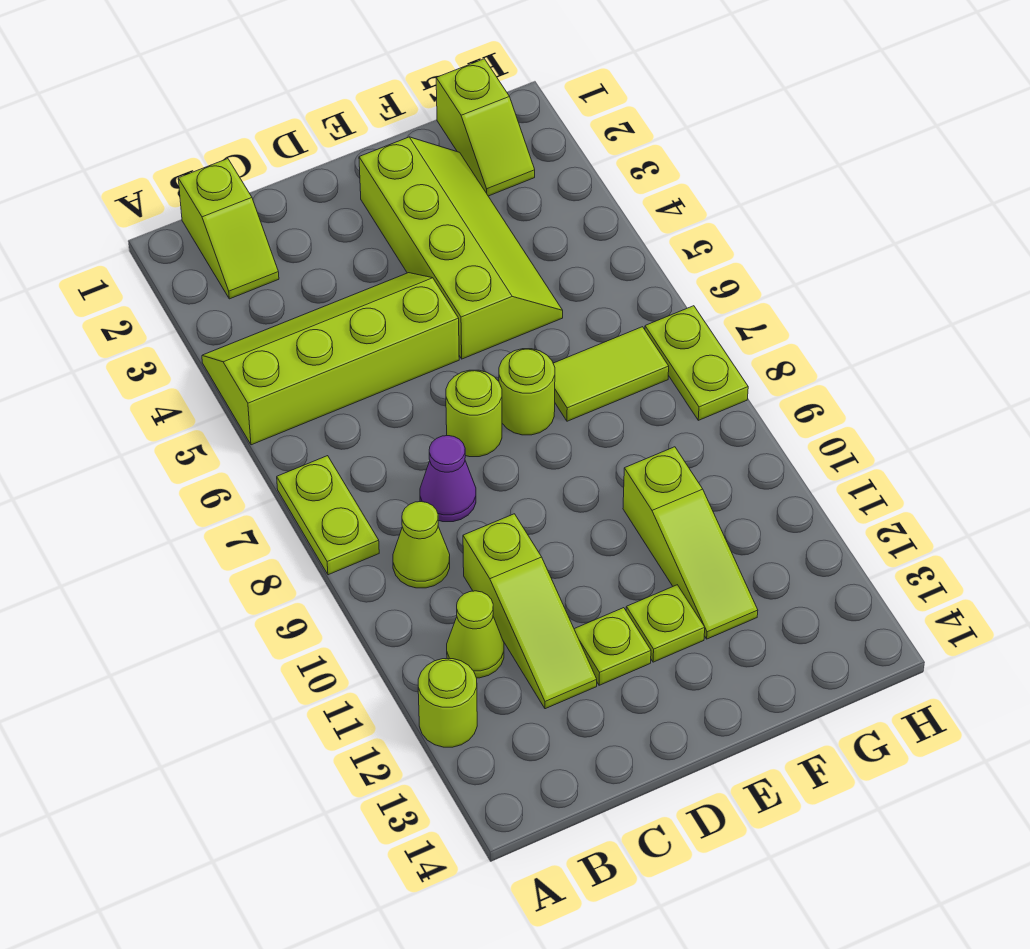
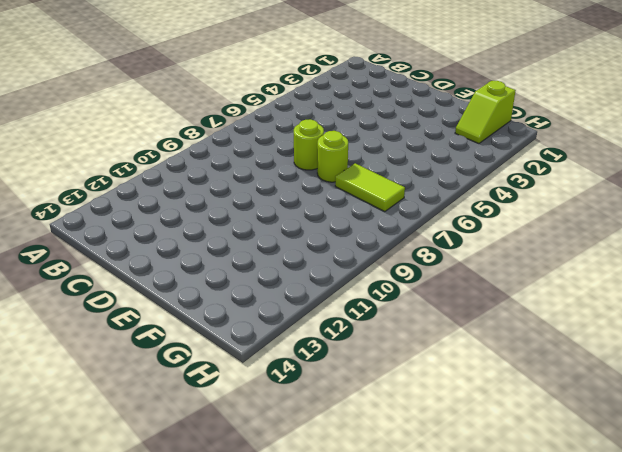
none -> lime slope A4:D5 level 1 top 5
none -> lime plate A7:A8 level 1
none -> lime round brick A12 level 1

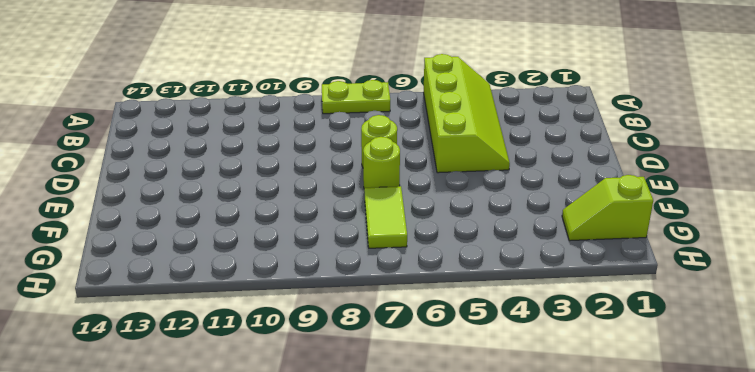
none -> lime round brick A12 level 1
none -> lime slope B1:B2 level 1 top 1
none -> lime cone B9 level 1

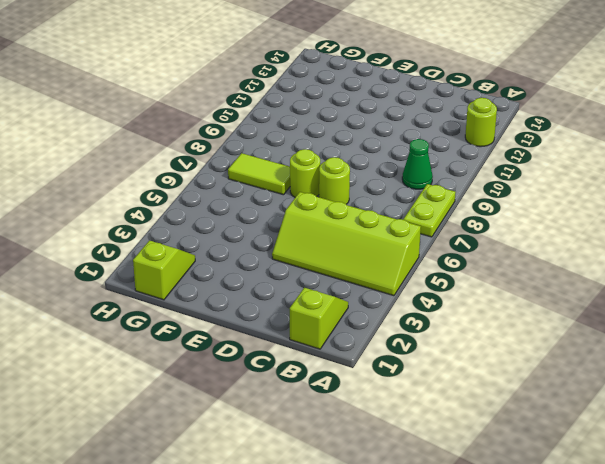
green cone B9 level 1 -> lime cone B9 level 1
none -> lime cone B11 level 1
none -> purple cone C8 level 1
none -> lime slope C10:C12 level 1 top 10

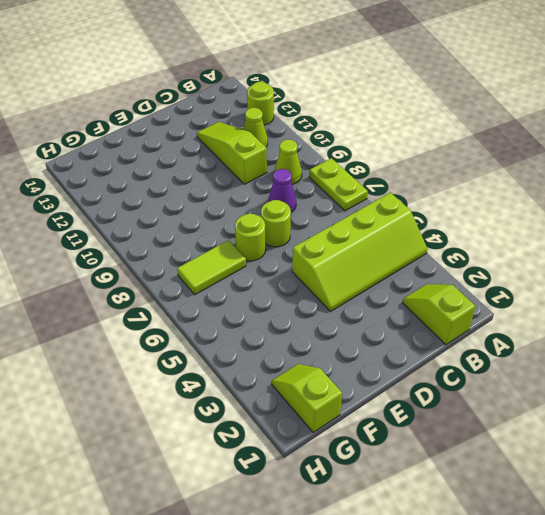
none -> lime plate D12 level 1
none -> lime slope E2:F5 level 1 top E
none -> lime plate E12 level 1

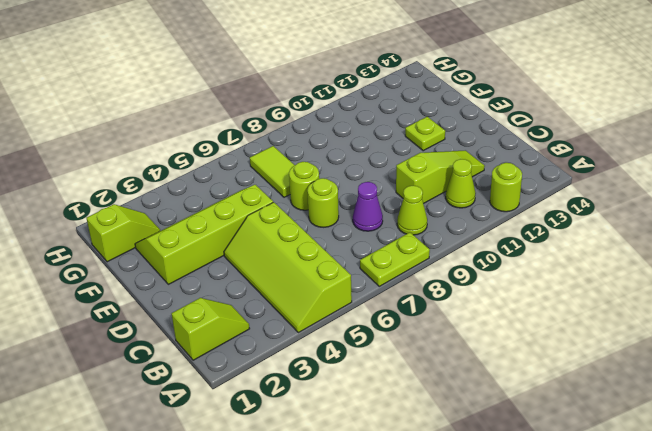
none -> lime plate D12 level 1
none -> lime slope F10:F12 level 1 top 10
none -> lime plate H7:H8 level 1

